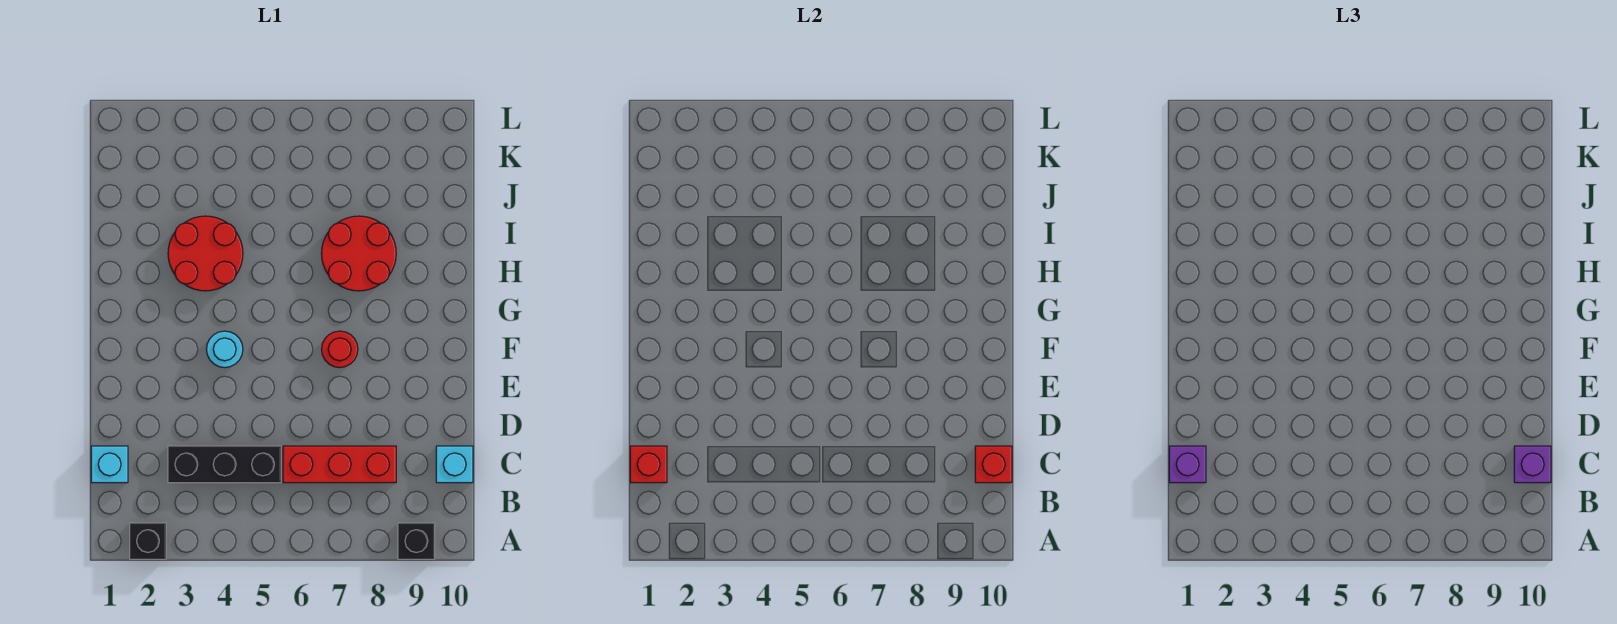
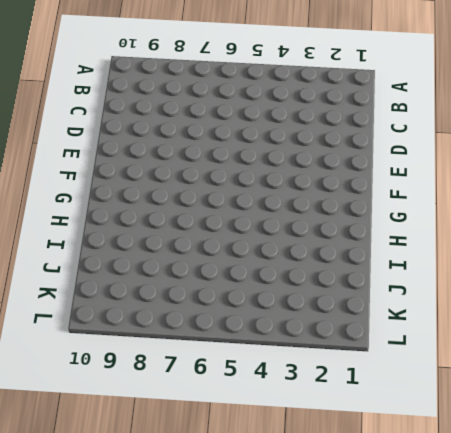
none -> black brick A2 level 1
none -> black brick A9 level 1
none -> cyan brick C1 level 1

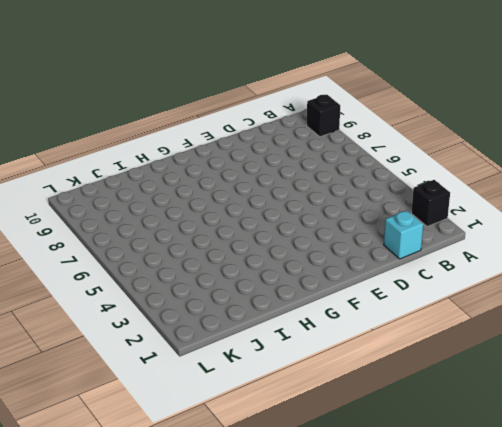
none -> black brick C3:C5 level 1
none -> red brick C6:C8 level 1
none -> cyan brick C10 level 1

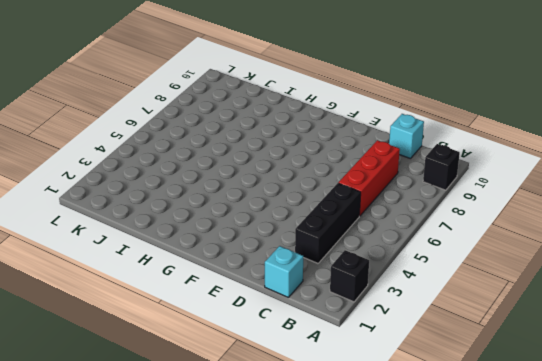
none -> cyan round brick F4 level 1
none -> red round brick F7 level 1
none -> red round brick H3:I4 level 1

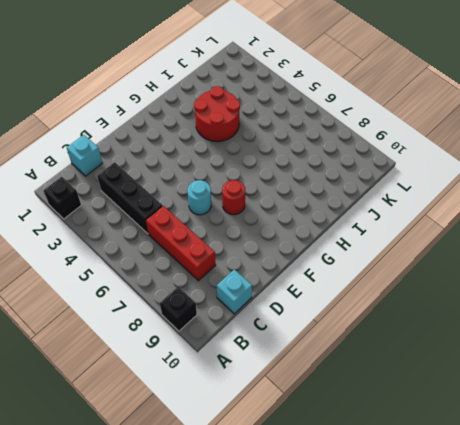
cyan round brick E6 level 1 -> cyan round brick F4 level 1
none -> red round brick H7:I8 level 1
none -> red brick C1 level 2
none -> red brick C10 level 2

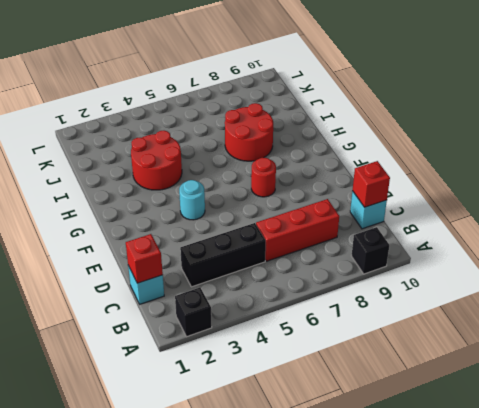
none -> purple brick C1 level 3
none -> purple brick C10 level 3

